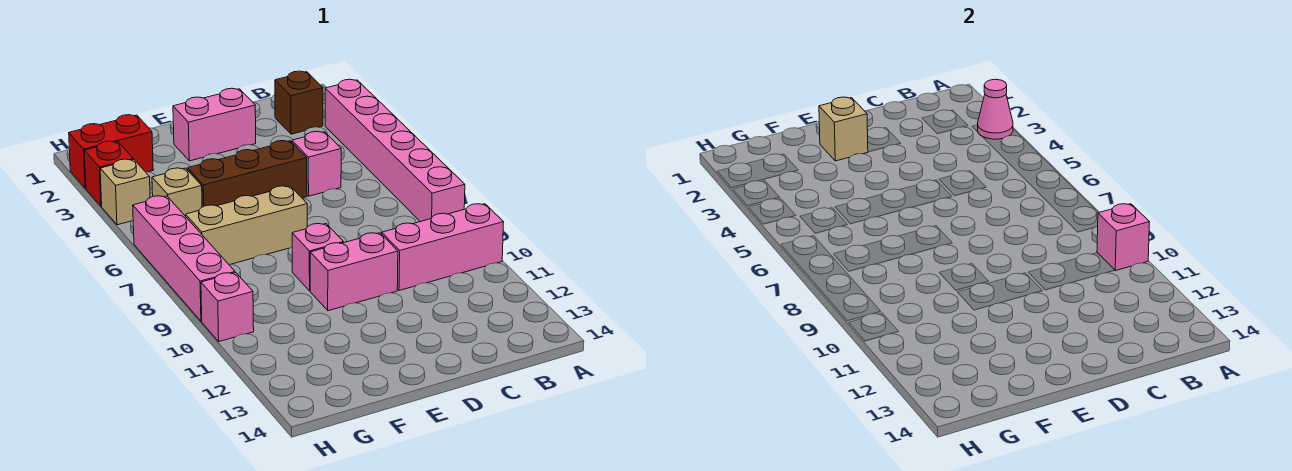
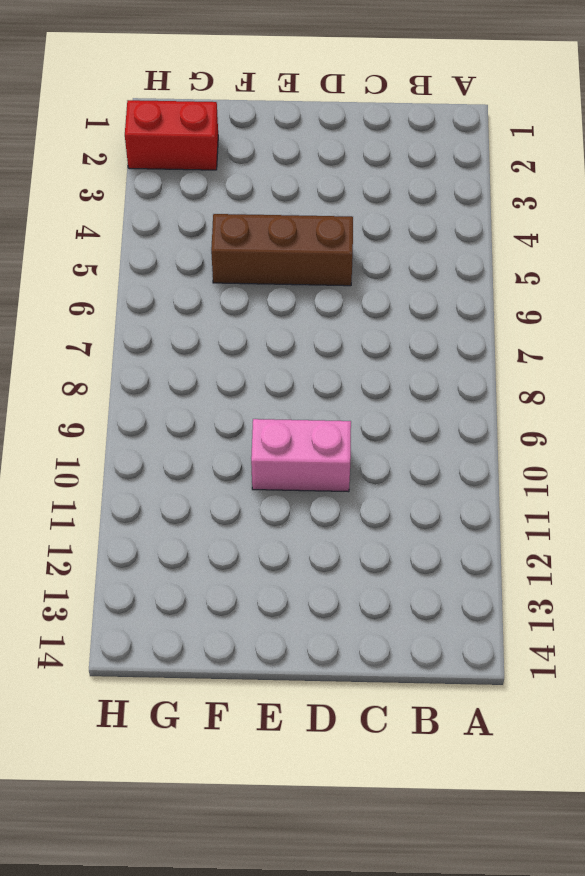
none -> pink brick A3:A8 level 1
none -> pink brick A10:C10 level 1
none -> brown brick B2 level 1

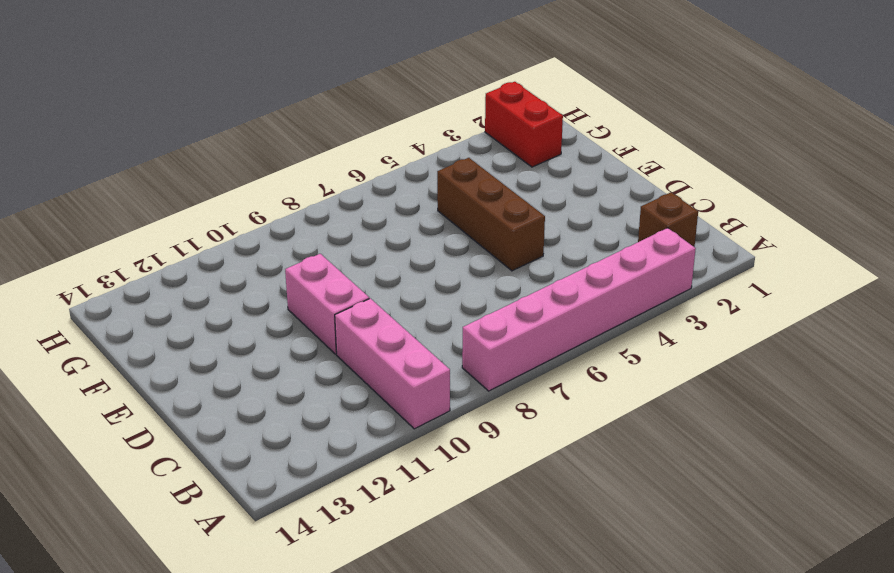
none -> pink brick C5 level 1
none -> pink brick D2:E2 level 1
none -> tan brick E7:G7 level 1

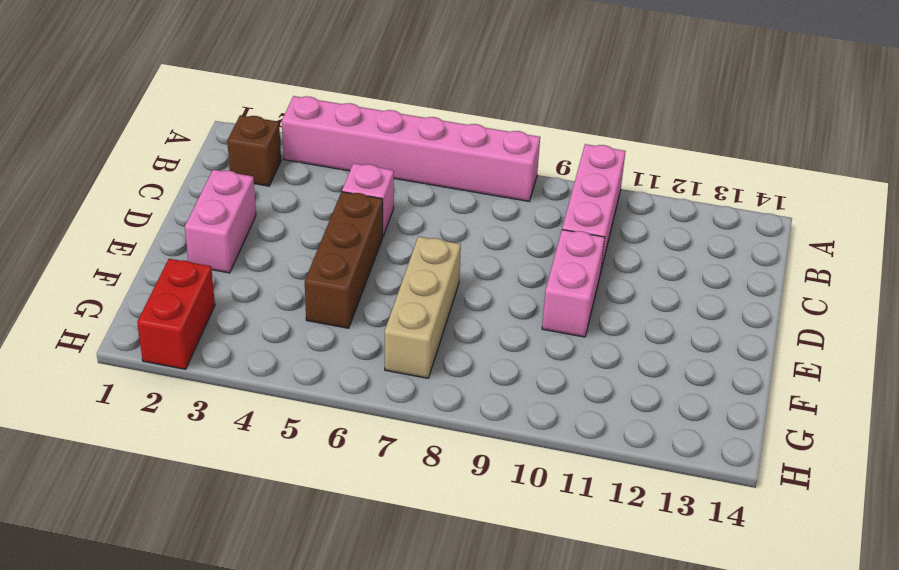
none -> pink brick E9 level 1
none -> tan brick G5 level 1
none -> red brick H3 level 1

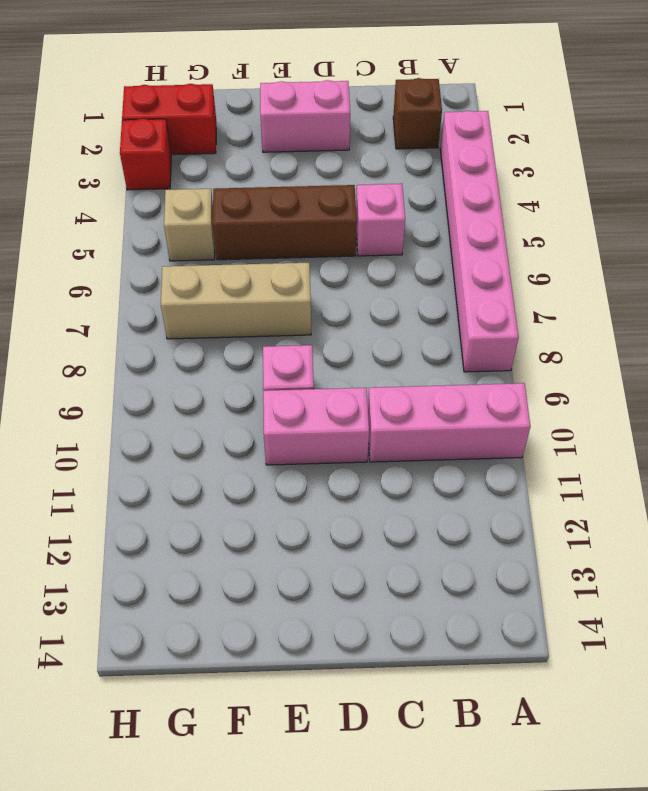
none -> tan brick H4 level 1
none -> pink brick H6:H9 level 1
none -> pink brick H10 level 1

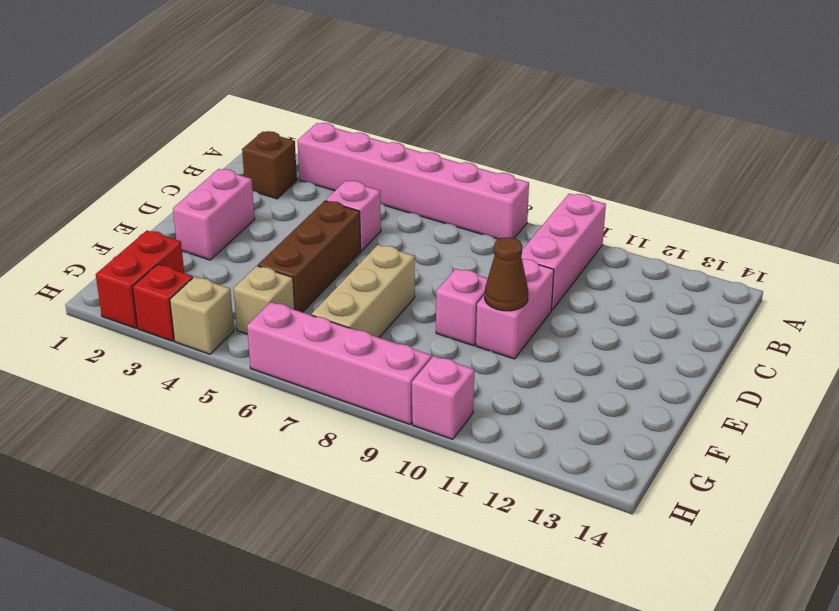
brown cone E10 level 2 -> none
none -> pink cone A3 level 2
none -> pink brick A10 level 2
none -> tan brick E2 level 2

